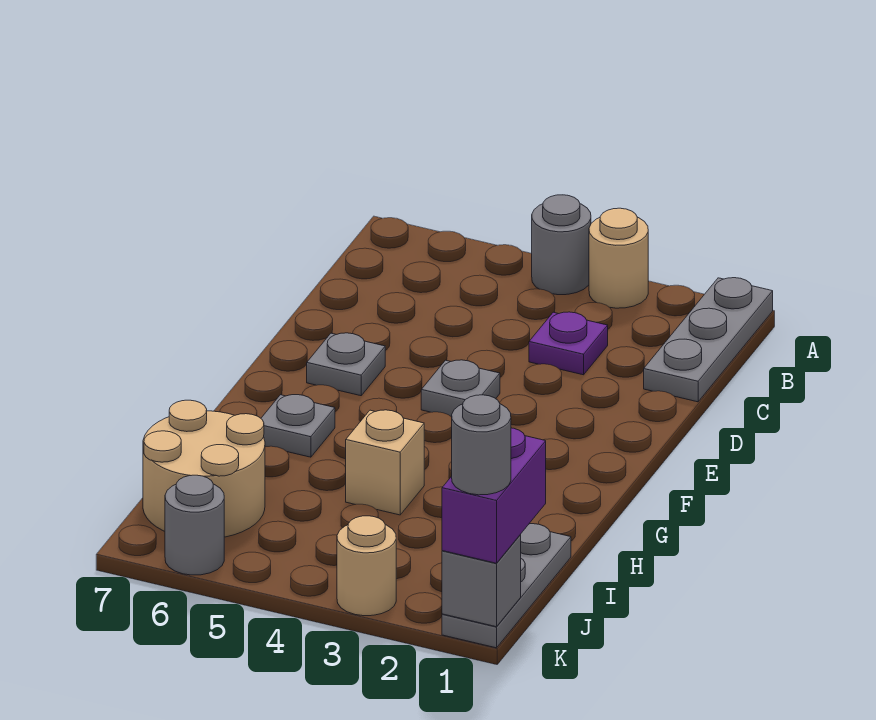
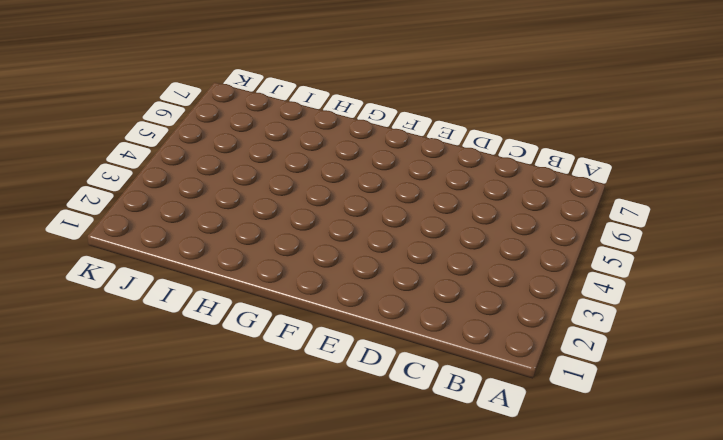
none -> grey plate A1:C1 level 1
none -> tan round brick A3 level 1
none -> grey round brick A4 level 1

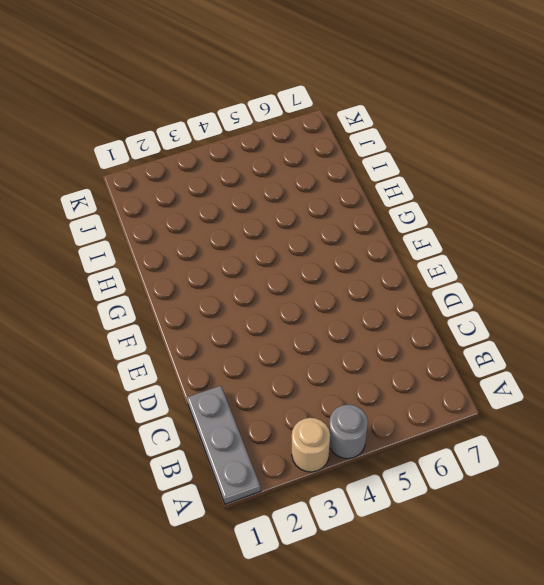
none -> purple plate C3 level 1
none -> grey plate E4 level 1
none -> grey plate E6 level 1

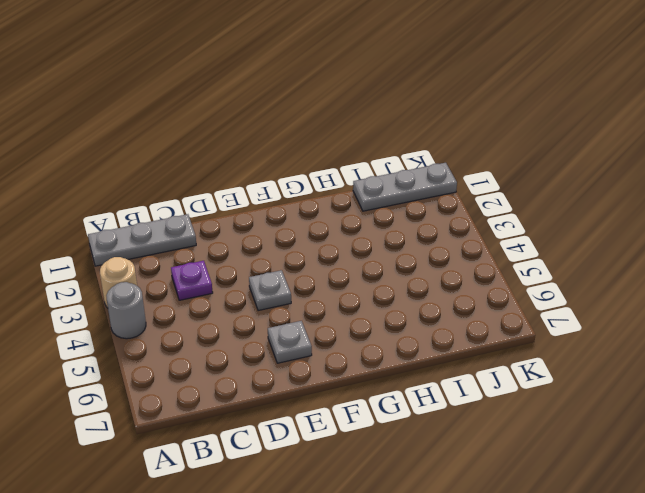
none -> grey plate G6 level 1
none -> tan brick H4 level 1
none -> tan round brick I6:J7 level 1

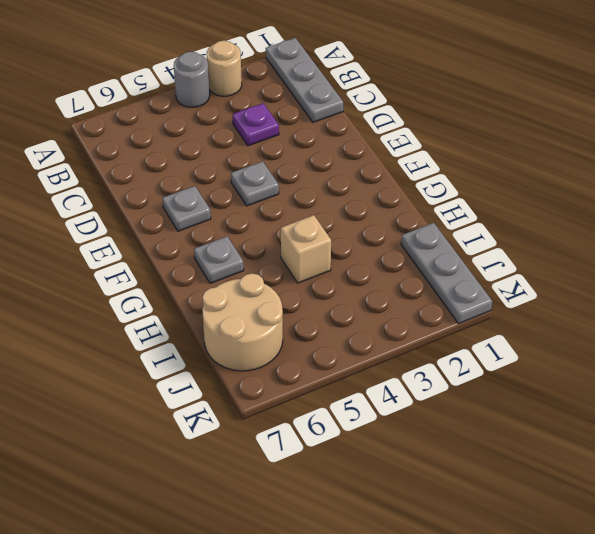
none -> tan round brick K3 level 1
none -> grey round brick K6 level 1
none -> grey brick K1 level 2

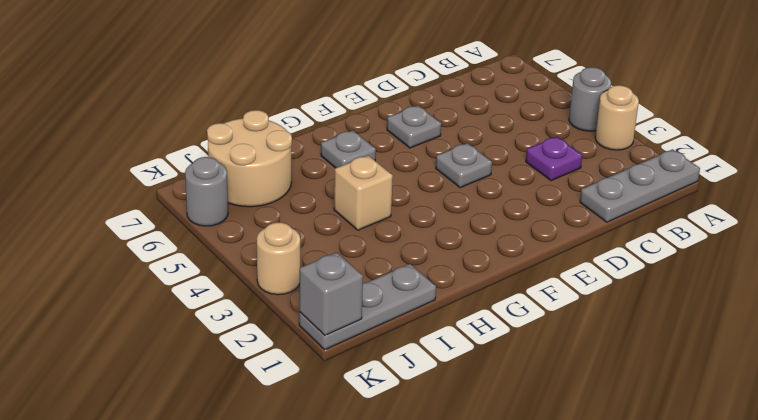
none -> purple brick J1:K1 level 3
none -> grey round brick K1 level 4

